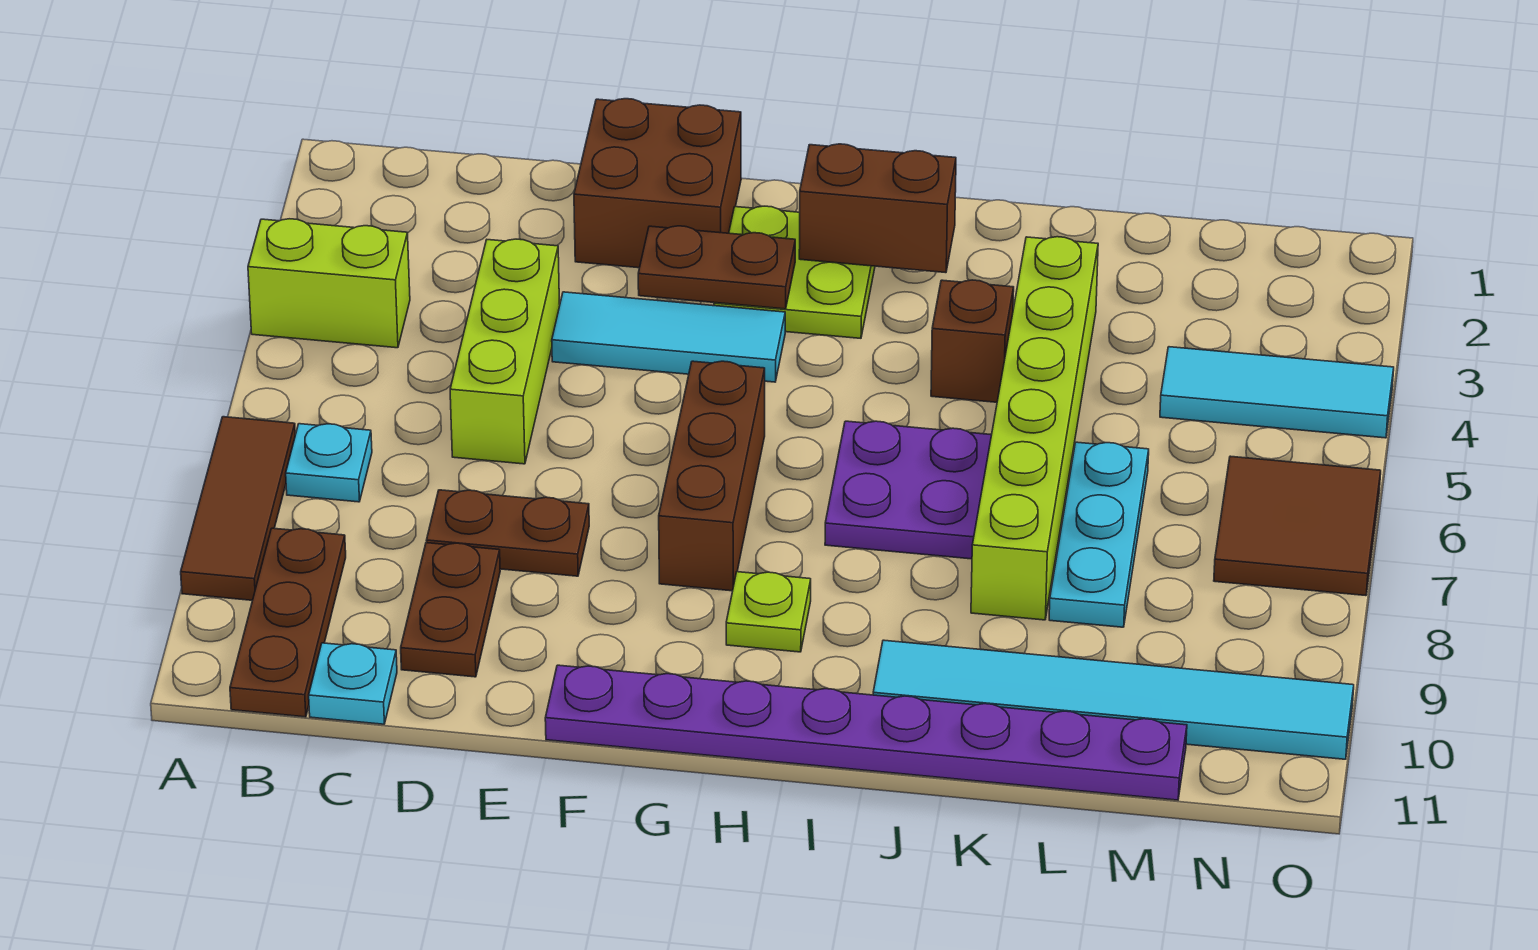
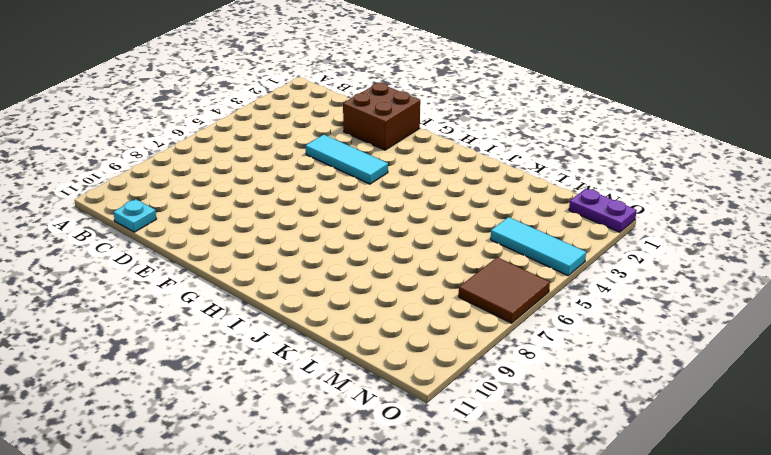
purple plate N1:O1 level 1 -> none
none -> lime brick A4:B4 level 1
none -> brown tile A7:A9 level 1
none -> cyan plate B7 level 1

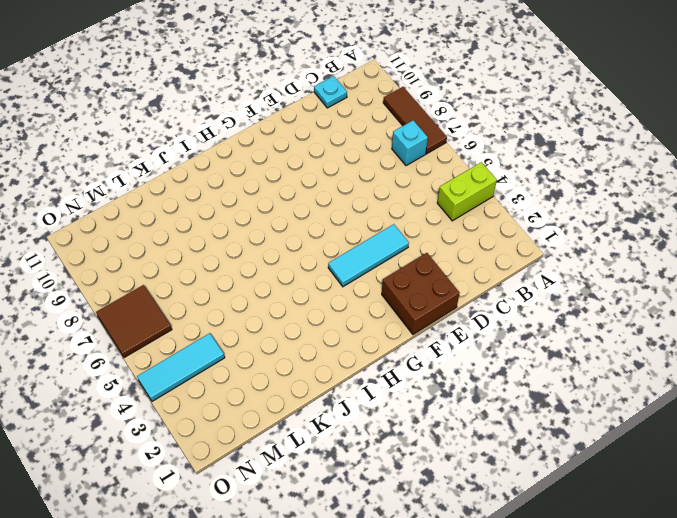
cyan brick B7 level 1 -> cyan plate B7 level 1
none -> brown plate B9:B11 level 1
none -> lime brick D4:D6 level 1
none -> brown plate D8:E8 level 1

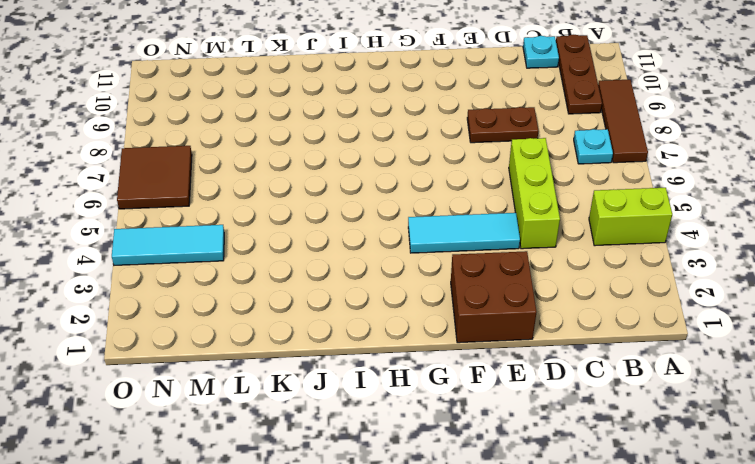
none -> brown plate D9:D10 level 1
none -> purple plate F11:M11 level 1
none -> lime plate G2:H3 level 1

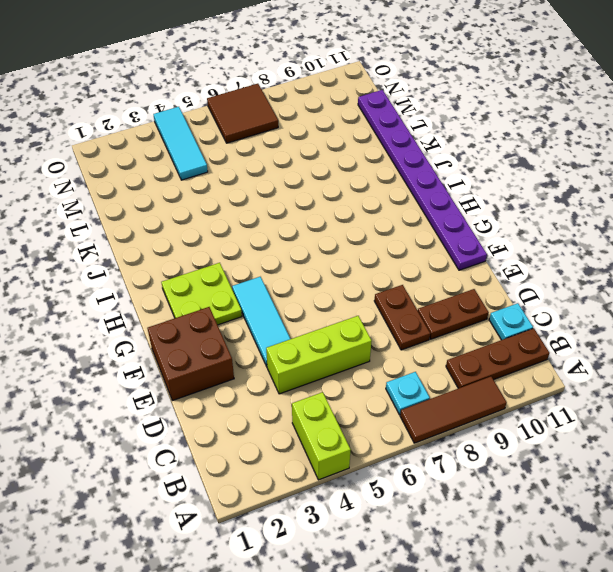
none -> brown brick G6:G8 level 1
none -> lime plate H9 level 1
none -> purple plate I6:J7 level 1

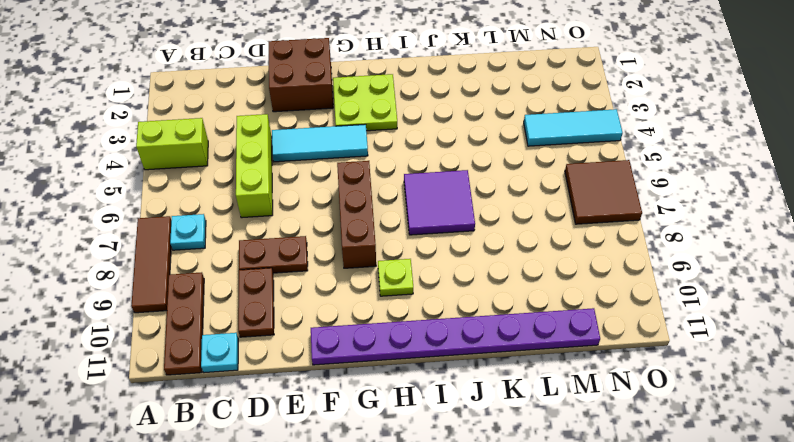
purple tile I6:J7 level 1 -> purple plate I6:J7 level 1
none -> brown brick J4 level 1
none -> cyan tile J10:O10 level 1
none -> lime brick K3:K8 level 1

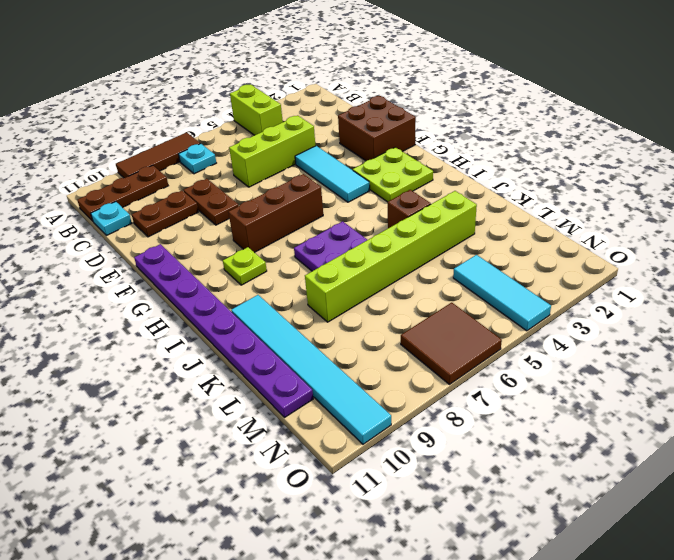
none -> cyan plate L6:L8 level 1
none -> brown plate F3:G3 level 2
none -> brown brick H2:I2 level 2

